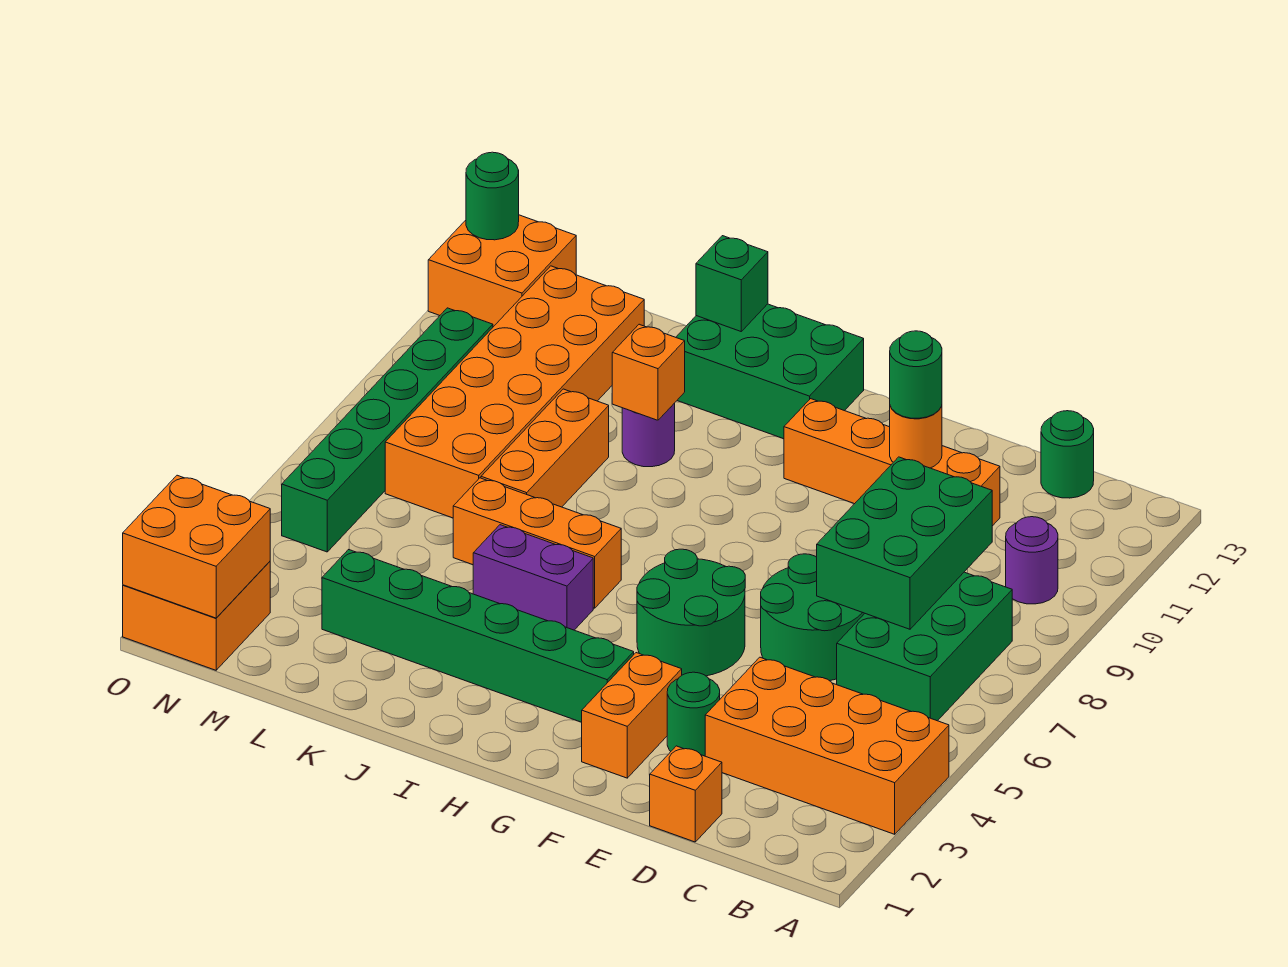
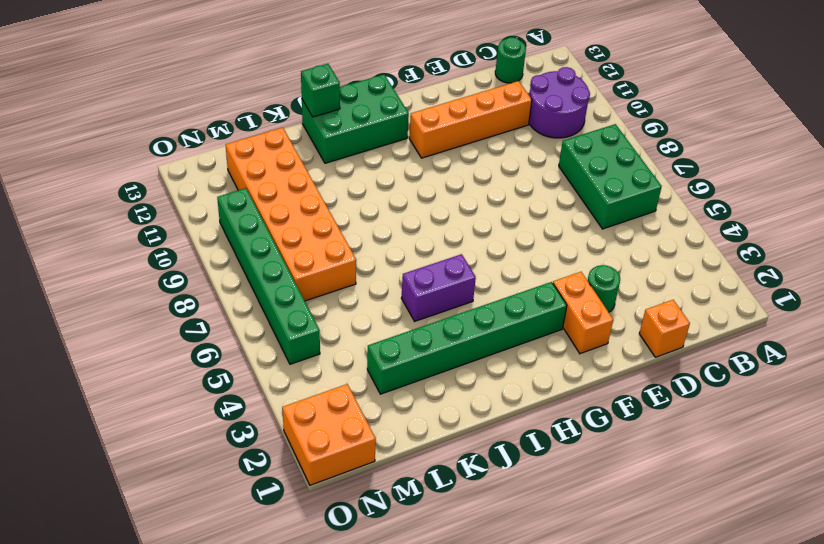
purple round brick B10:C11 level 1 -> purple round brick B10 level 1
none -> orange brick A3:D4 level 1
none -> green round brick D6:E7 level 1
none -> green round brick F5:G6 level 1

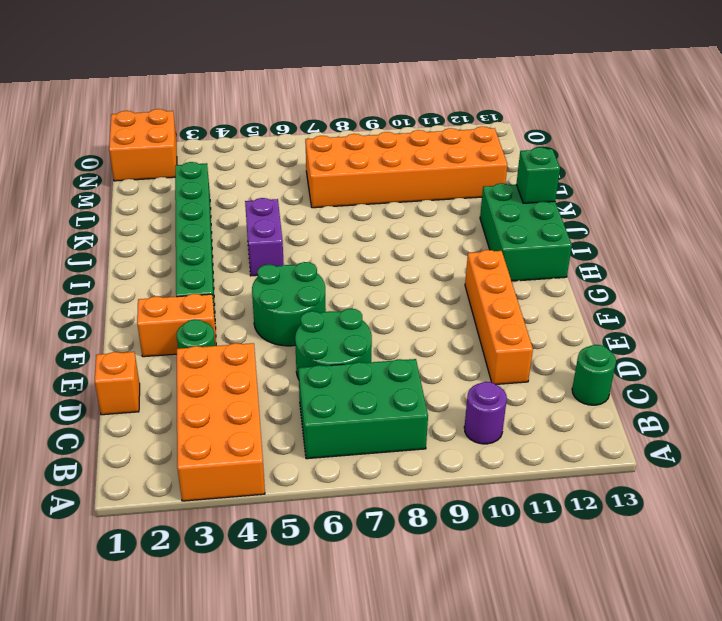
none -> orange brick I6:K6 level 1
none -> purple round brick J10 level 1
none -> orange brick K7:K9 level 1

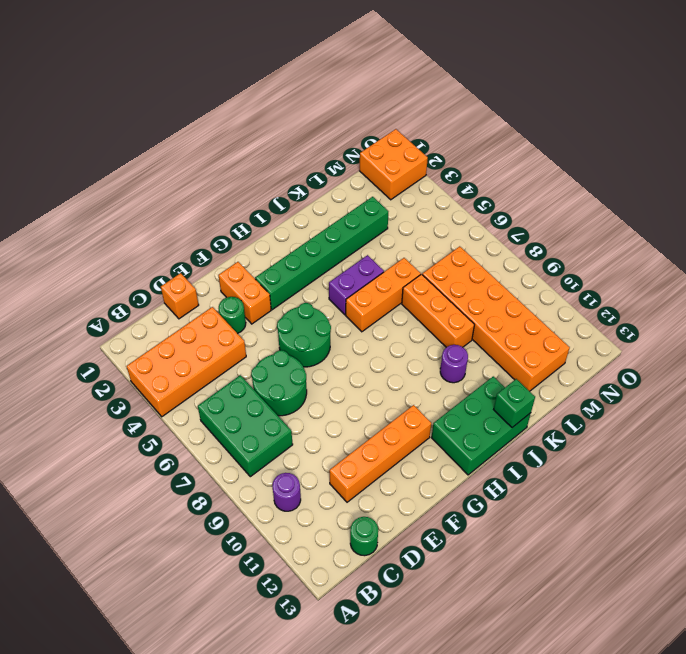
none -> green brick N5:N10 level 1
none -> orange brick N12:O13 level 1
none -> green brick C7:D9 level 2

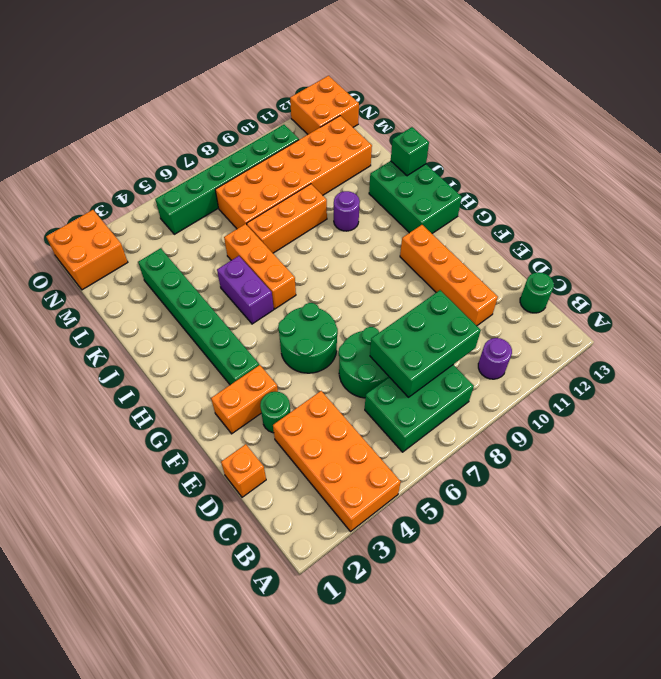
none -> orange round brick E11 level 2
none -> orange brick J10 level 2
none -> orange brick N1:O2 level 2

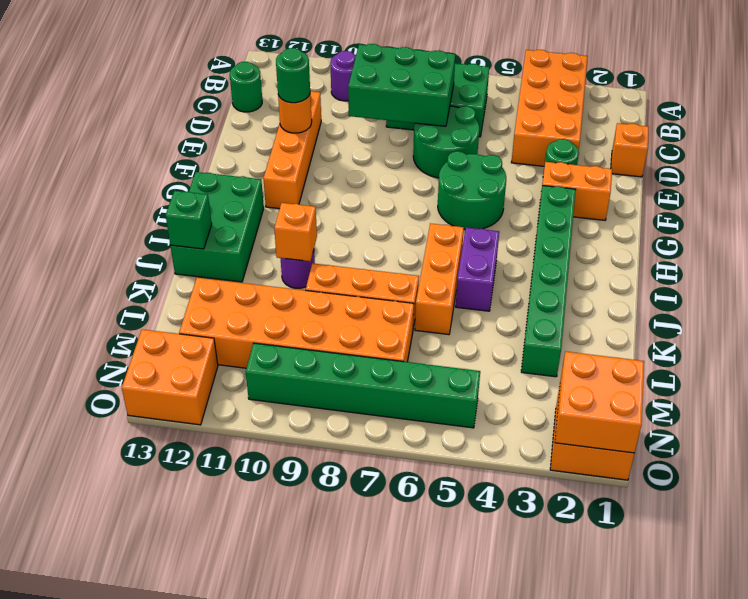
none -> green round brick O13 level 2

